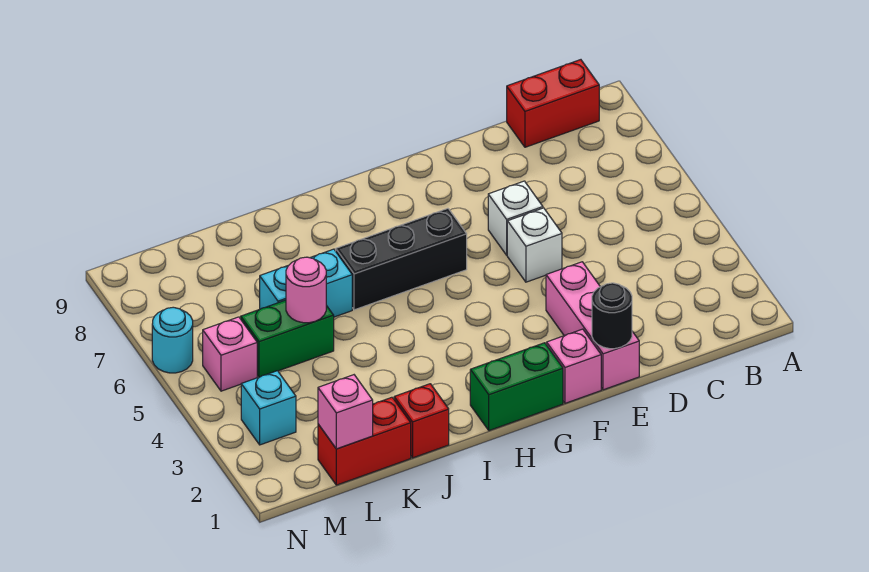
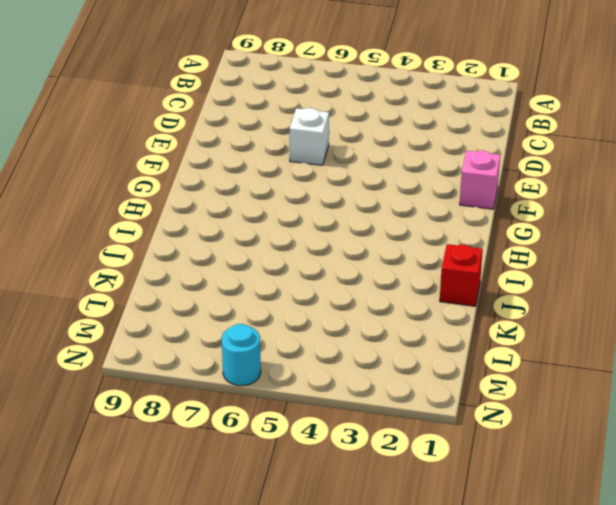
none -> red brick B9:C9 level 1
none -> pink brick E1:E3 level 1
none -> white brick E5 level 1

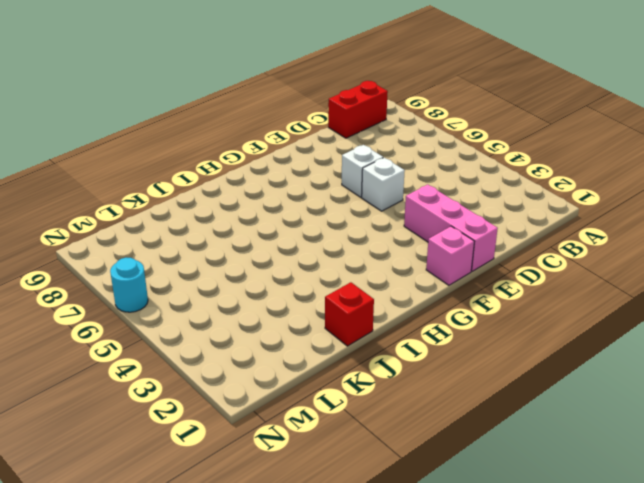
none -> green brick G1:H1 level 1
none -> black brick G6:I6 level 1
none -> cyan brick J6:K6 level 1

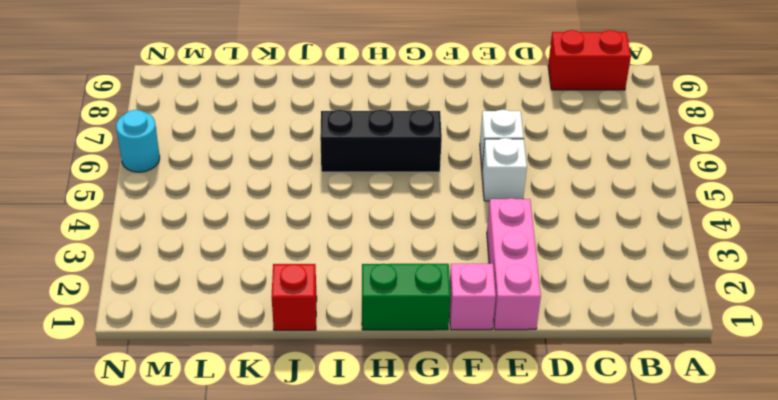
none -> cyan brick J6:K6 level 1
none -> red brick K1:L1 level 1
none -> green brick K5:L5 level 1

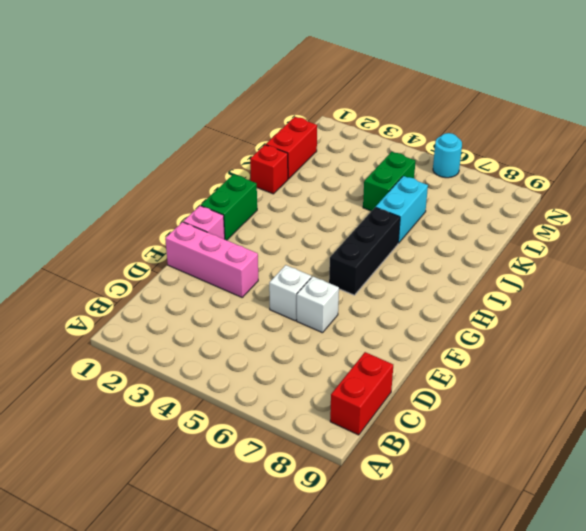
none -> cyan brick M3 level 1
none -> pink brick M5 level 1
none -> black round brick E1 level 2

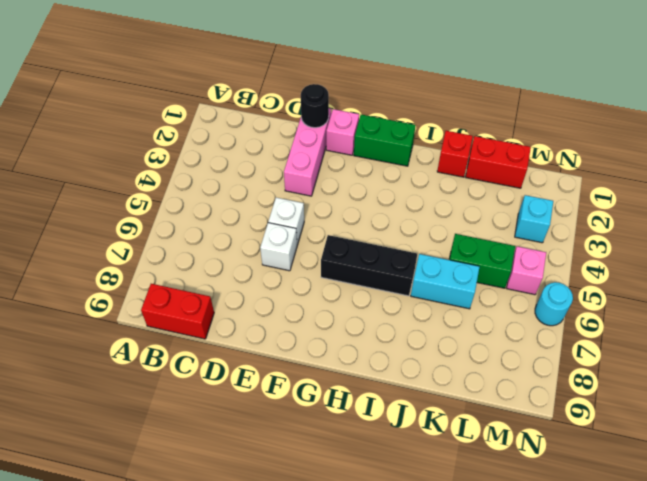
none -> pink round brick K5 level 2
none -> pink brick L1 level 2

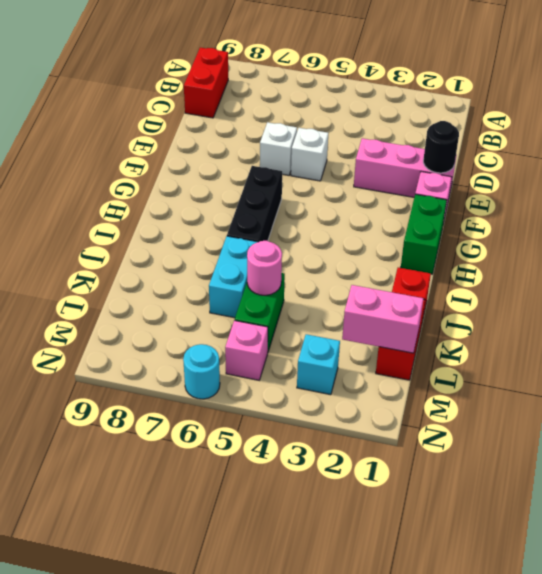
pink brick L1:L2 level 2 -> pink brick L1 level 2

